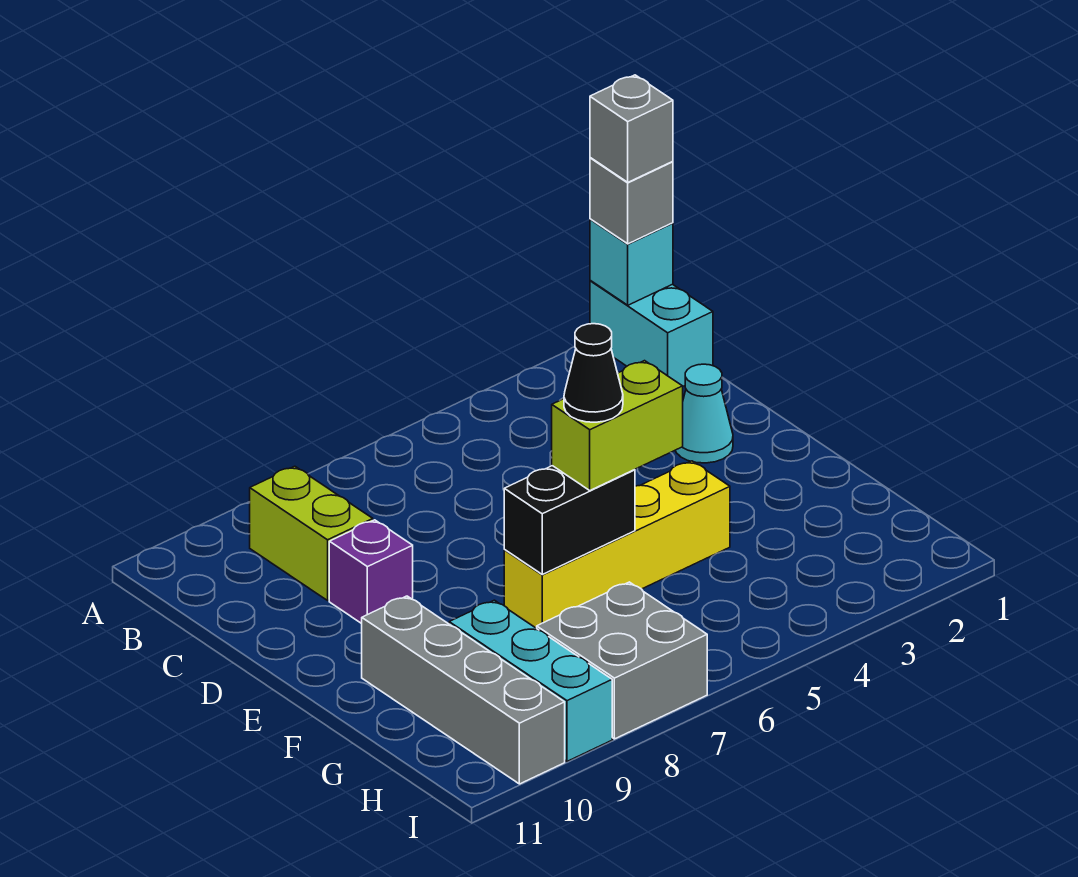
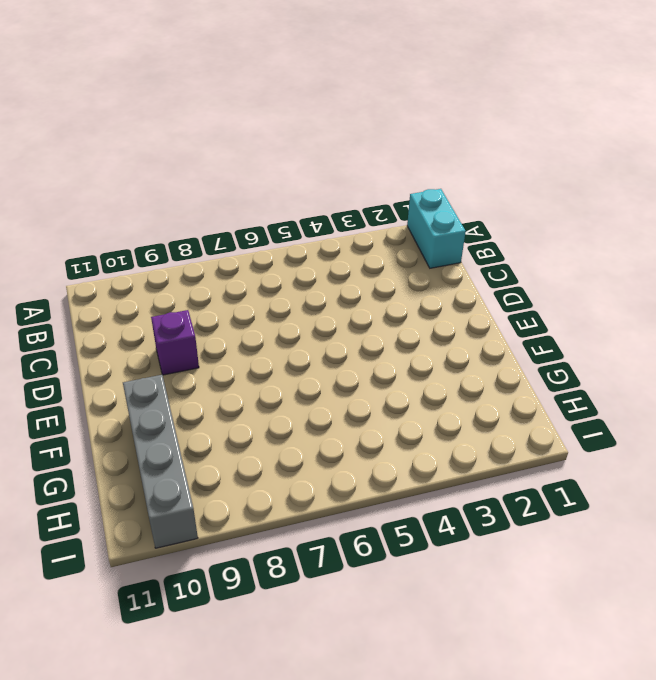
none -> lime brick B9:C9 level 1
none -> cyan cone D2 level 1
none -> yellow brick F4:F7 level 1

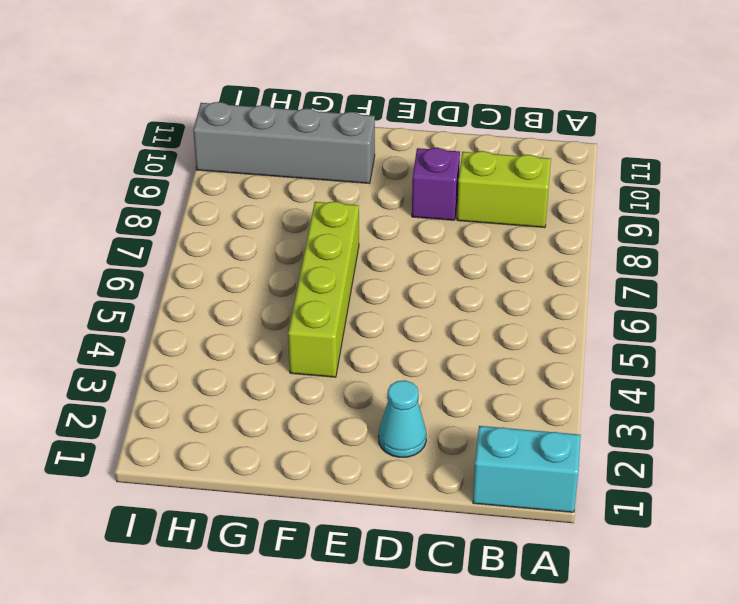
lime brick F4:F7 level 1 -> yellow brick F4:F7 level 1
none -> cyan brick G9:I9 level 1
none -> grey brick H7:I8 level 1
none -> cyan brick A1 level 2

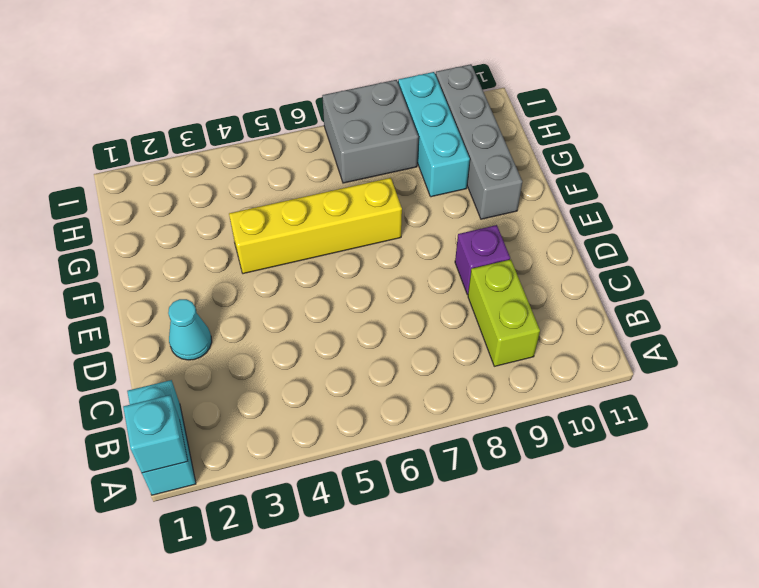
none -> black brick F6:F7 level 2
none -> grey brick A1 level 3
none -> lime brick F5:F6 level 3

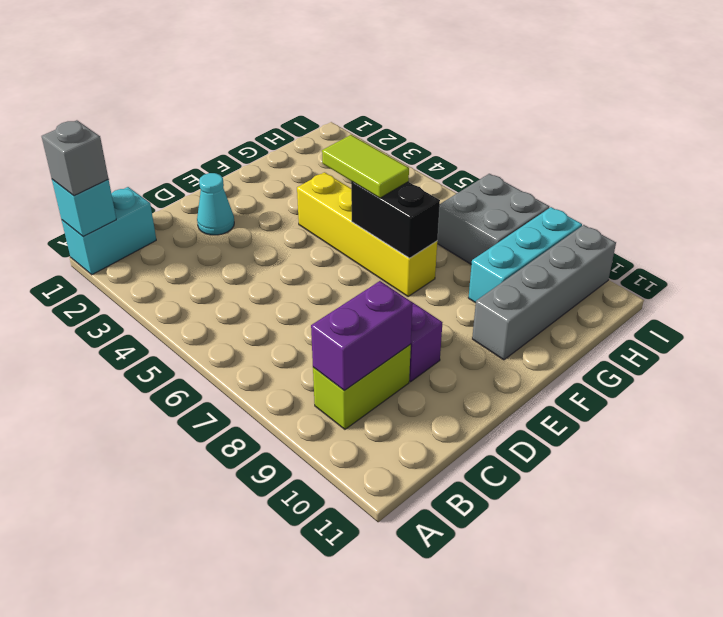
purple brick B9:C9 level 2 -> none
lime tile F5:F6 level 3 -> lime brick F5:F6 level 3
none -> grey brick A1 level 4
none -> black cone F6 level 4

